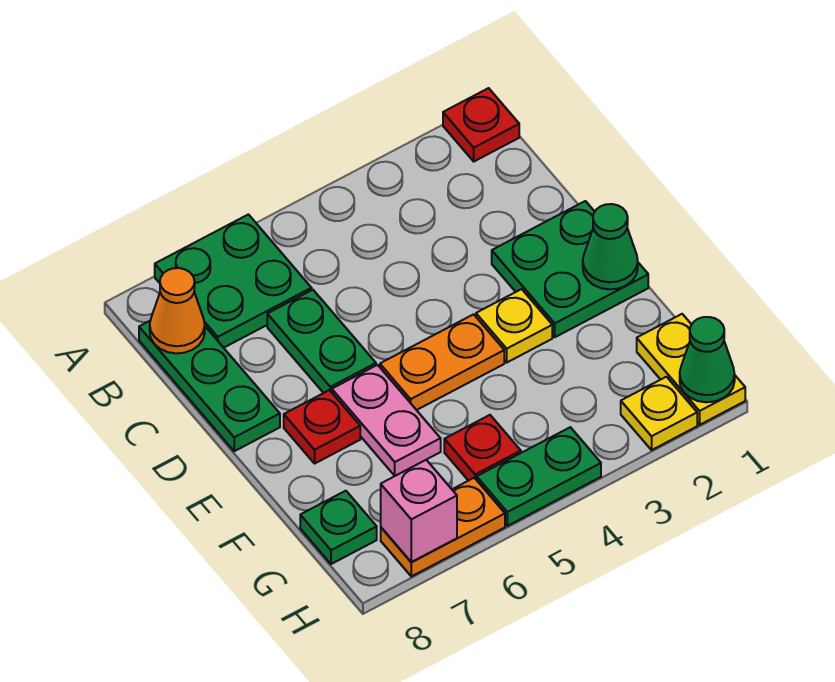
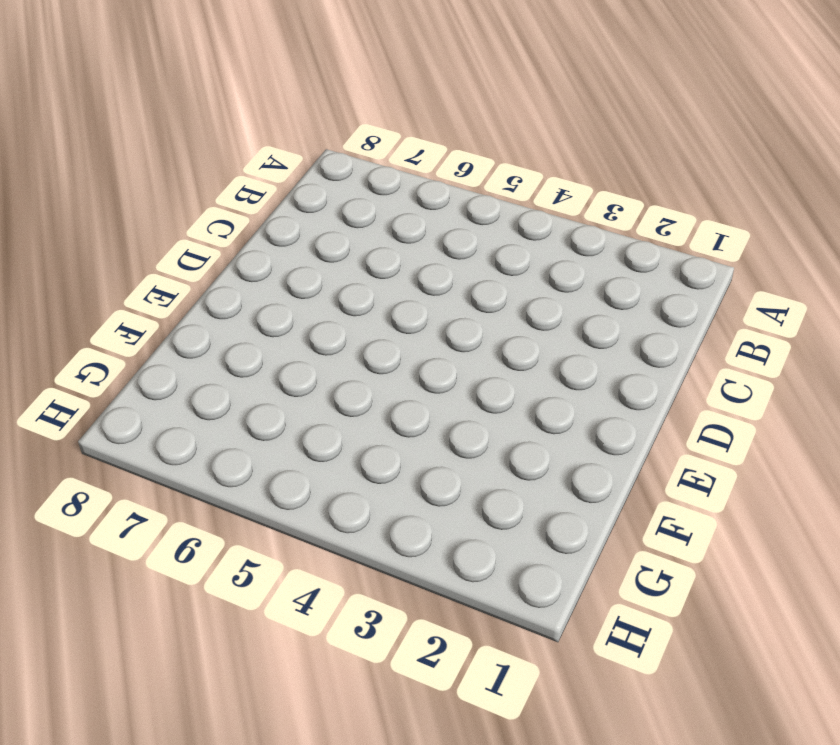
none -> red plate A1 level 1
none -> green plate A6:B7 level 1
none -> green plate B8:D8 level 1

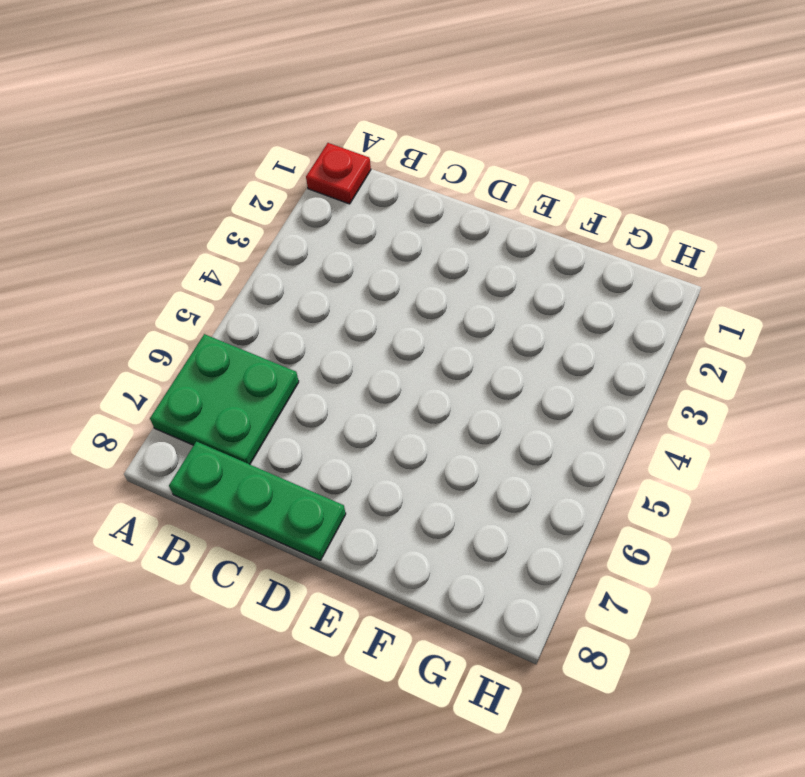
none -> green plate C6:D6 level 1
none -> green plate D1:E2 level 1
none -> yellow plate E3 level 1

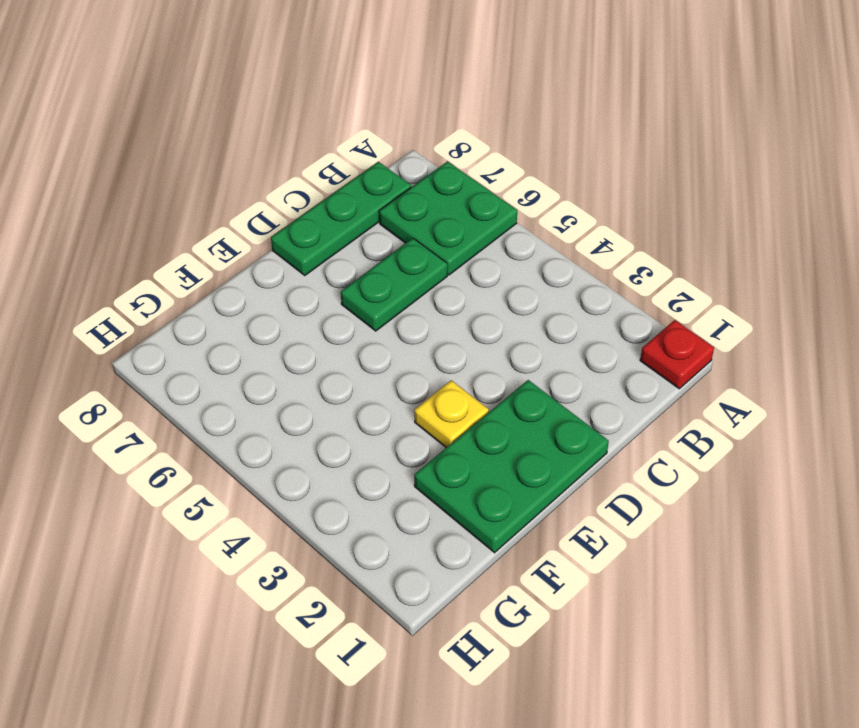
green plate D1:F2 level 1 -> green plate D1:E2 level 1
none -> orange plate E4:E5 level 1
none -> pink plate E6:F6 level 1
none -> red plate E7 level 1

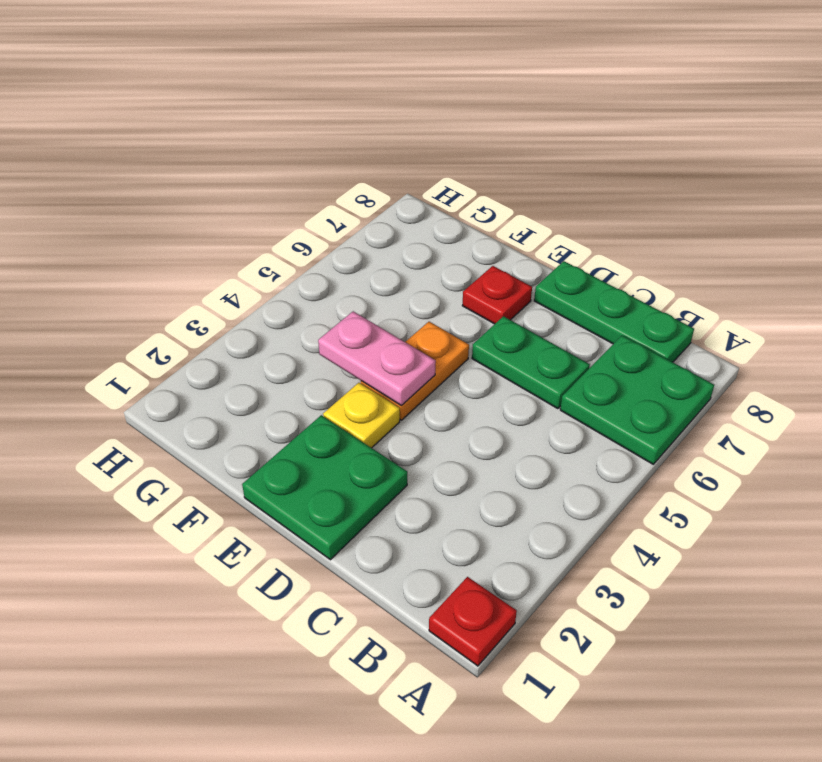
pink plate E4:F4 level 2 -> pink plate E6:F6 level 1
none -> yellow plate G1:H1 level 1
none -> red plate G5 level 1
none -> green plate G8 level 1

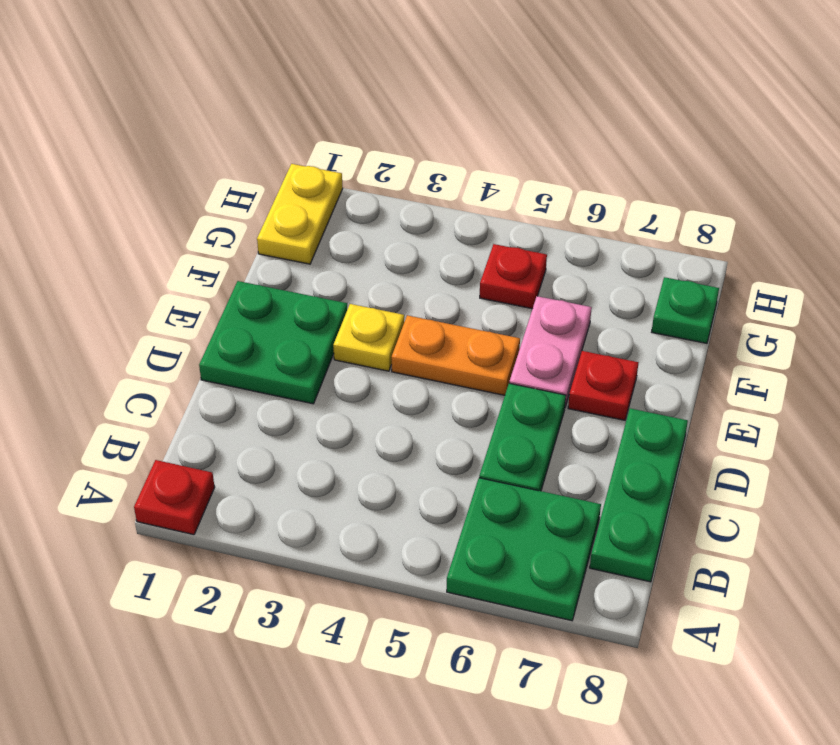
none -> yellow plate H2 level 1
none -> green plate H4:H5 level 1
none -> orange plate H6:H7 level 1

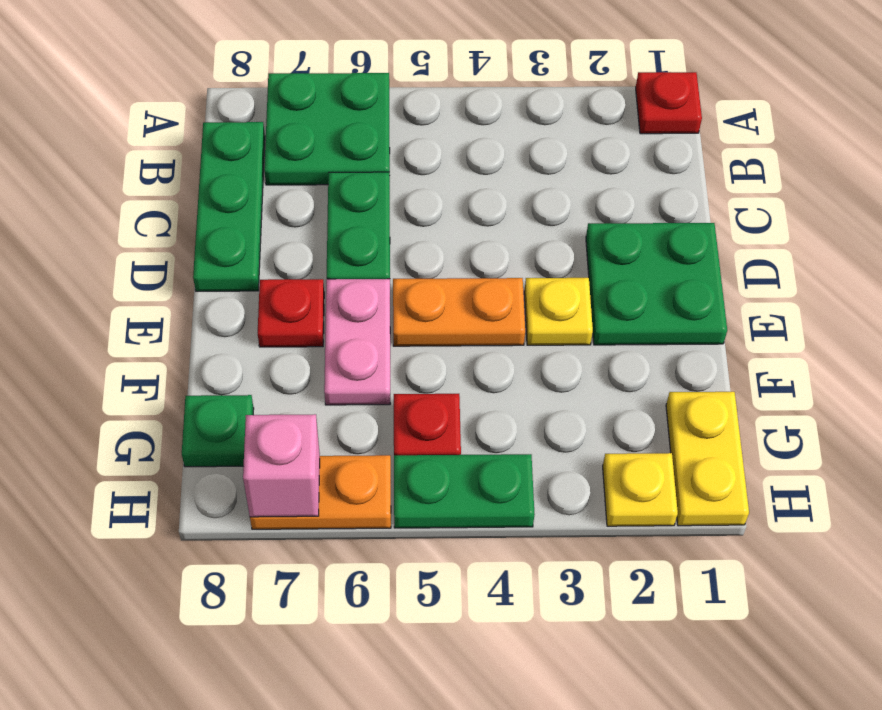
none -> orange cone B8 level 2
none -> green cone E1 level 2
none -> green cone H1 level 2

